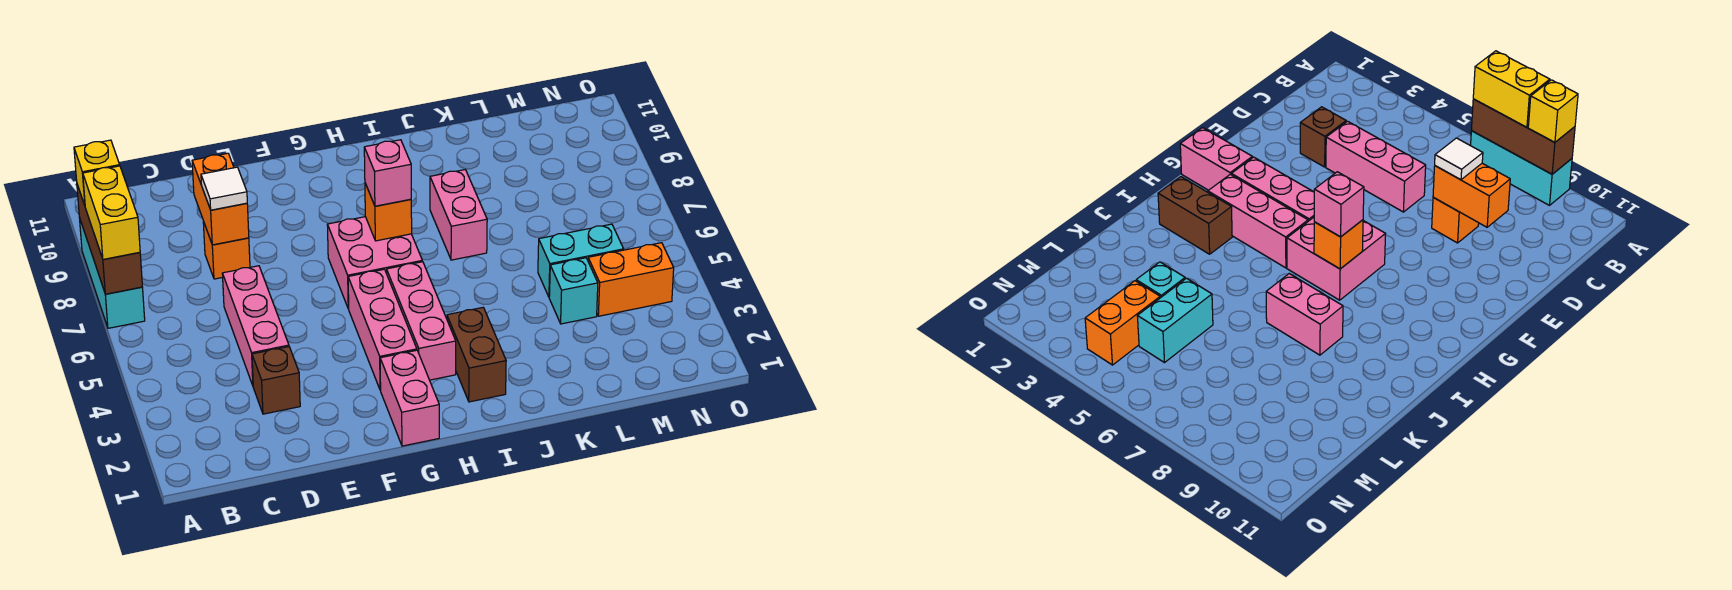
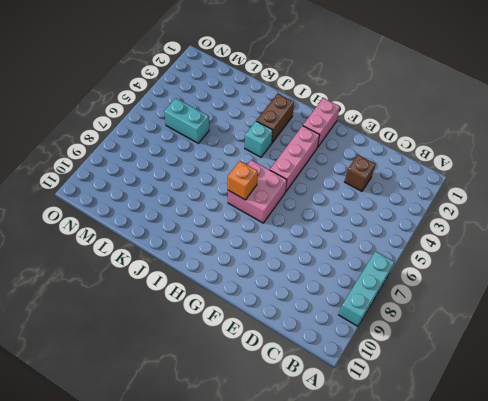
cyan brick I4 level 1 -> cyan brick L4 level 1
none -> pink brick D4:D6 level 1
none -> orange brick D8 level 1
none -> pink brick H3:H5 level 1

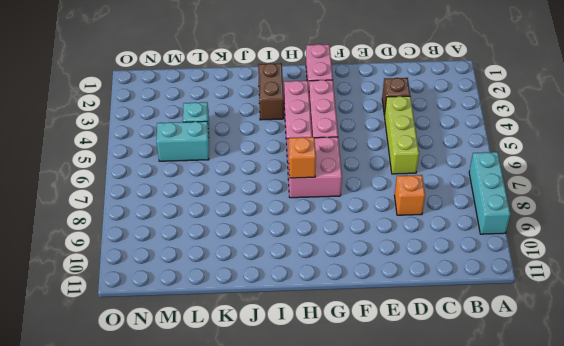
lime brick D4:D6 level 1 -> pink brick D4:D6 level 1
none -> pink brick J7:J8 level 1
none -> orange brick M4:N4 level 1
none -> brown brick A7:A9 level 2

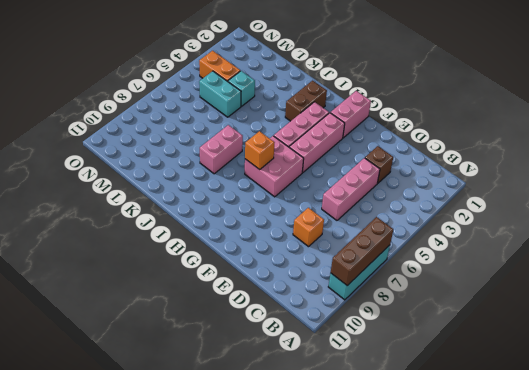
none -> orange brick D8:D9 level 2
none -> yellow brick A7:A8 level 3
none -> yellow brick A9 level 3

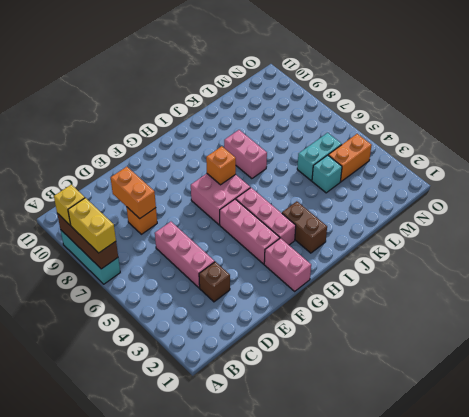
none -> white tile D8 level 3
none -> pink brick H7 level 3

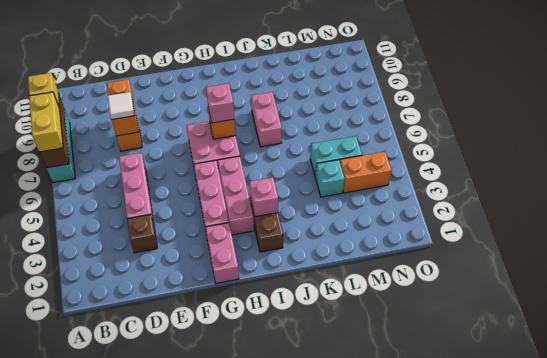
pink brick I3 level 2 -> none

